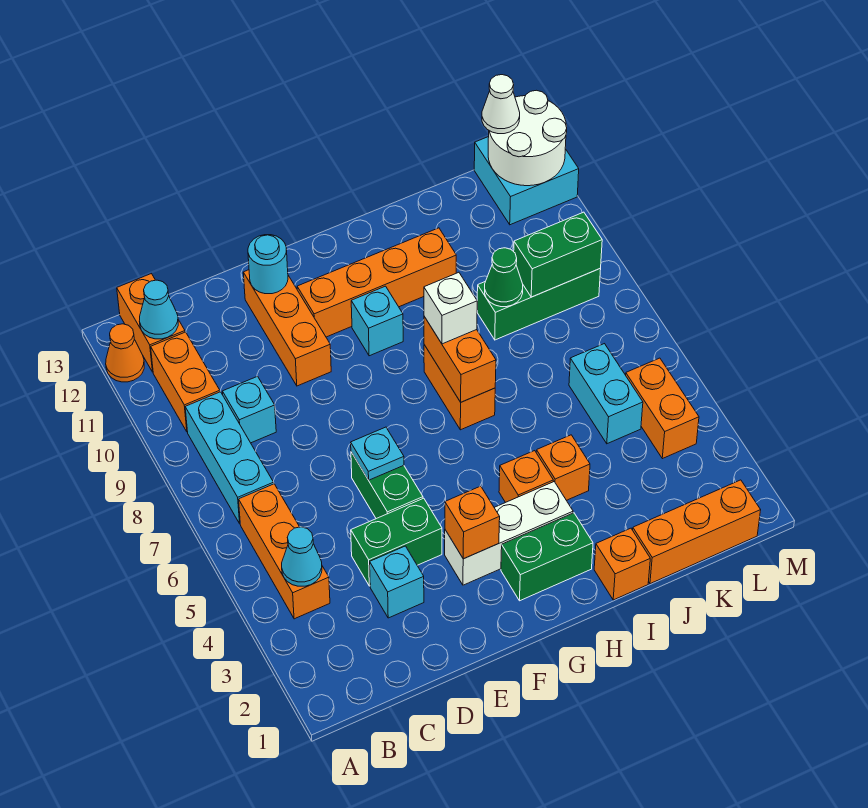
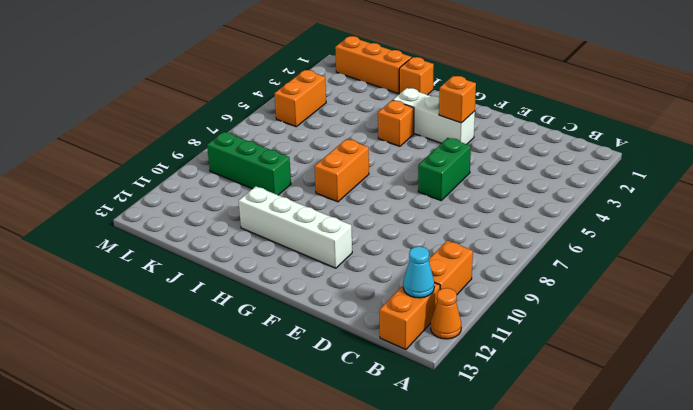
white brick F11:I11 level 1 -> orange brick F11:I11 level 1
none -> orange brick B4:B6 level 1
none -> cyan brick B7:B9 level 1
none -> cyan brick C9 level 1
none -> cyan brick D3 level 1

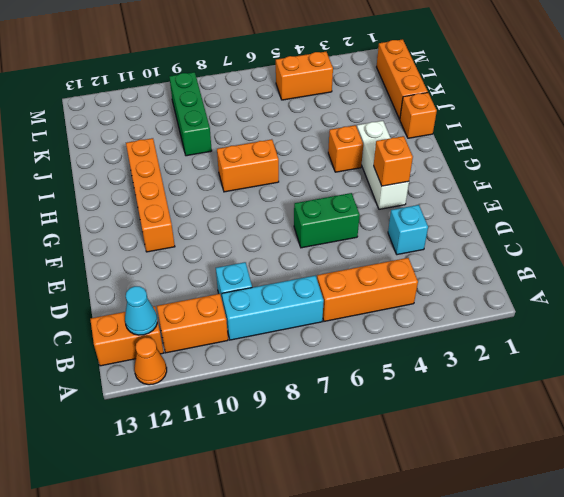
none -> green brick D4:E4 level 1
none -> orange brick E10:E12 level 1
none -> green brick G2:H2 level 1
none -> cyan brick G10 level 1

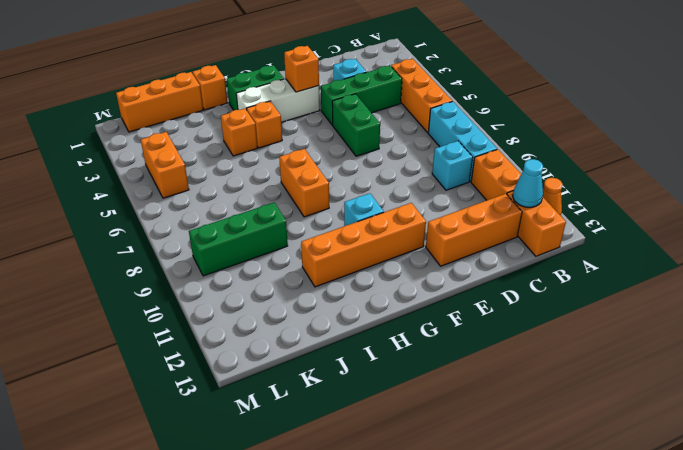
green brick C4:E4 level 1 -> green brick D4:E4 level 1
orange brick C12:E12 level 1 -> orange brick E10:E12 level 1
none -> cyan brick K5:K6 level 1
none -> cyan brick L12:M13 level 1
none -> cyan cone B4 level 2
none -> cyan plate E6 level 2

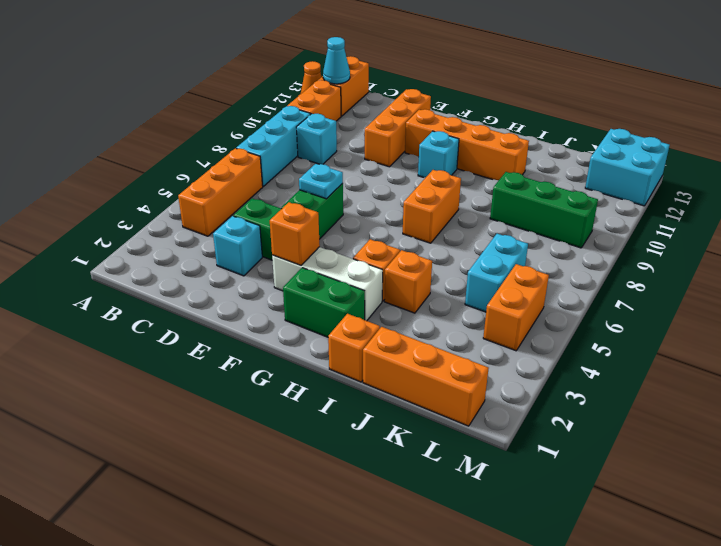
none -> cyan cone B4 level 2
none -> cyan round brick E12 level 2
none -> orange brick H7:H8 level 2
none -> green cone J9 level 2

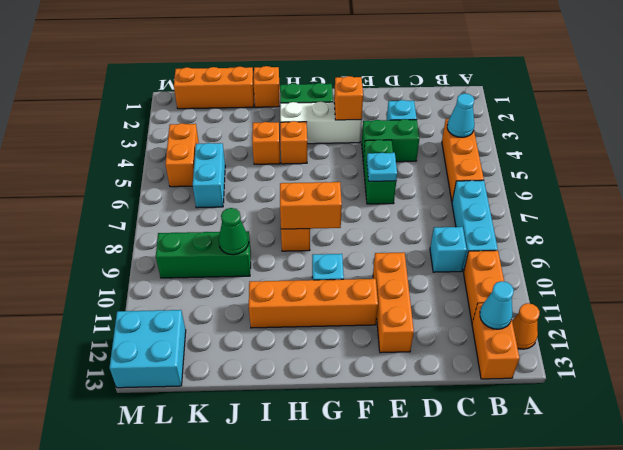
orange brick G8:H8 level 2 -> orange brick H7:H8 level 2
none -> cyan round brick E12 level 2
none -> green brick K9:L9 level 2
none -> white round brick L12:M13 level 2
none -> white brick H8 level 3

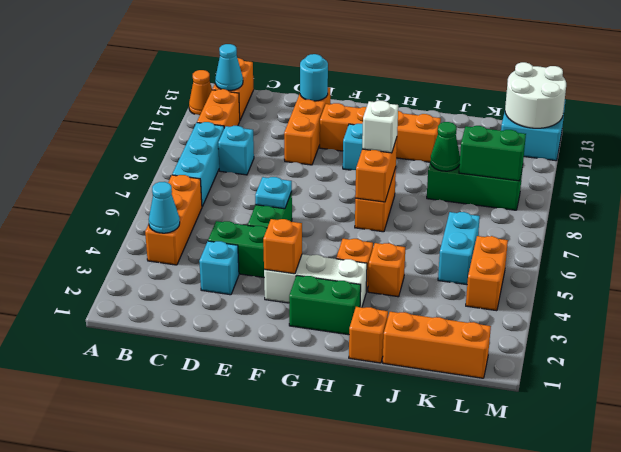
none -> white cone L13 level 3

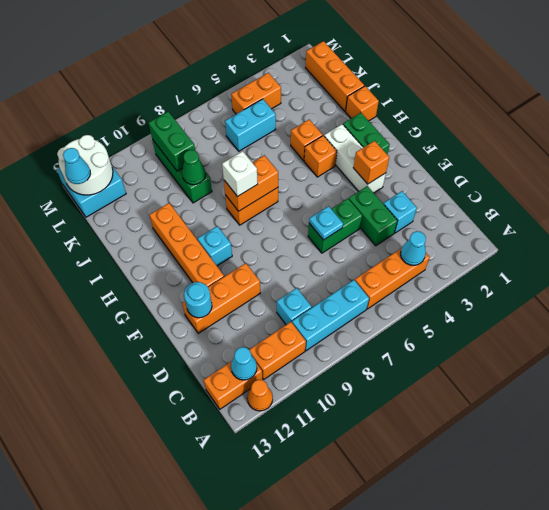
cyan cone L13 level 3 -> white cone L13 level 3

